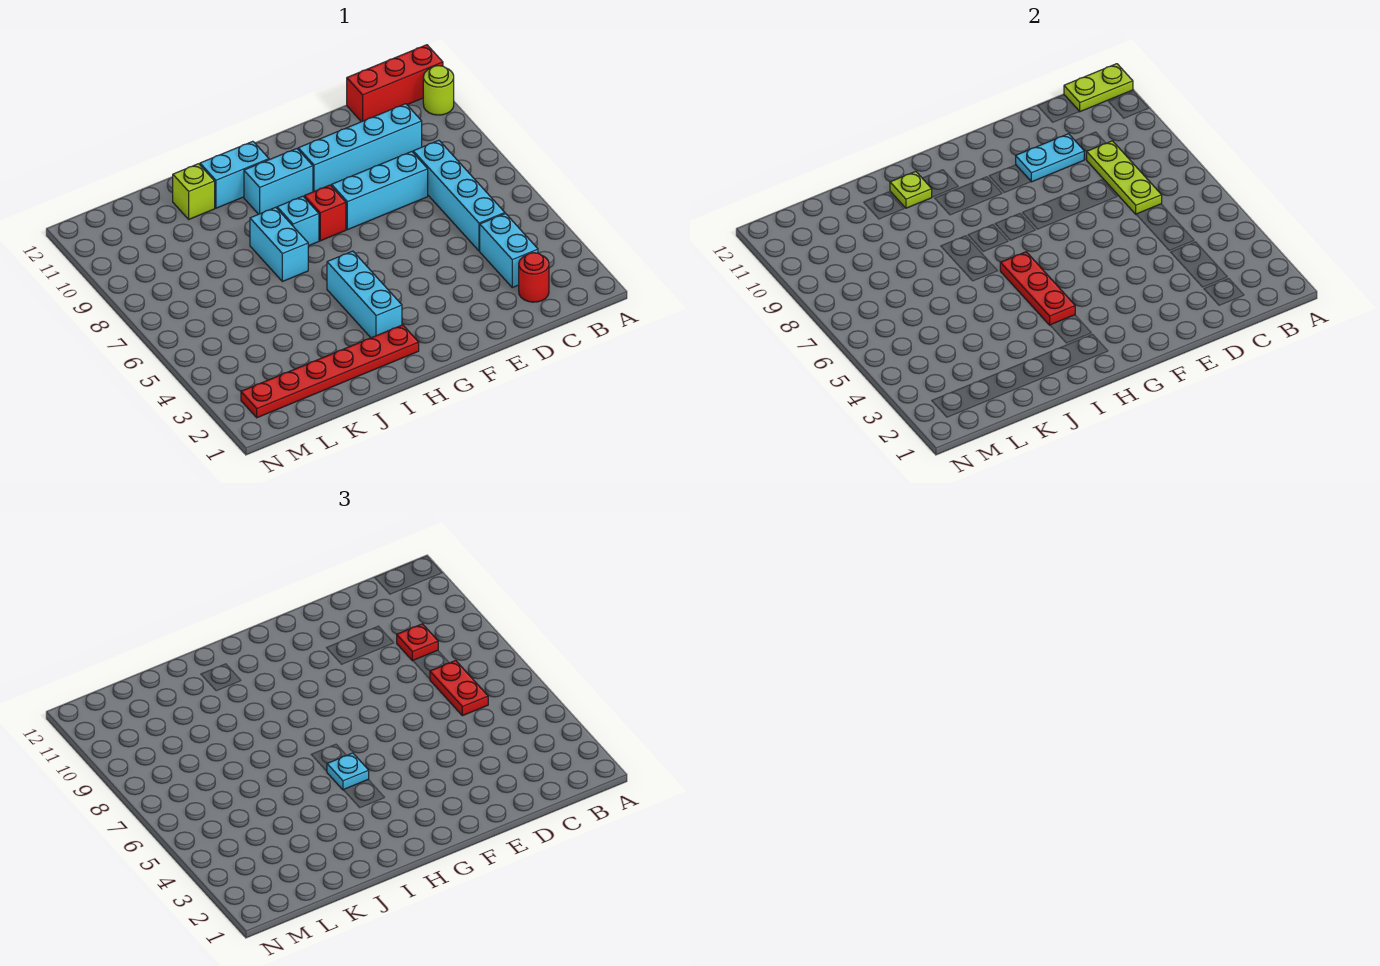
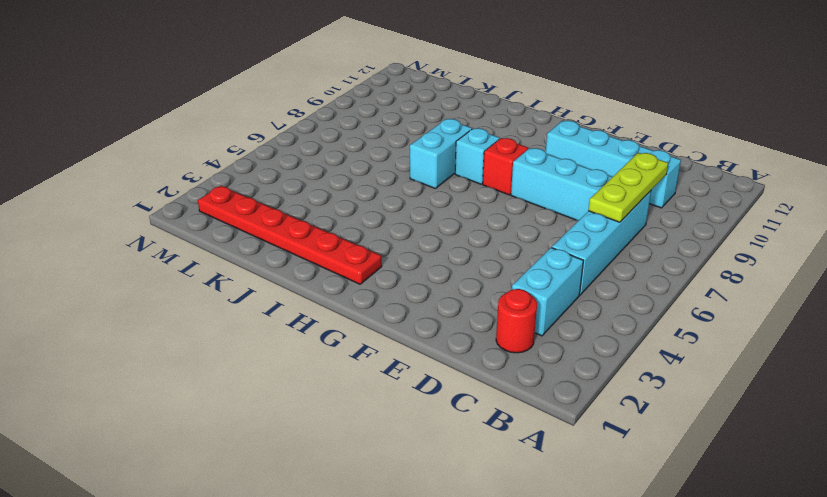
none -> lime round brick A11 level 1
none -> red brick A12:C12 level 1
none -> cyan brick G10:H10 level 1

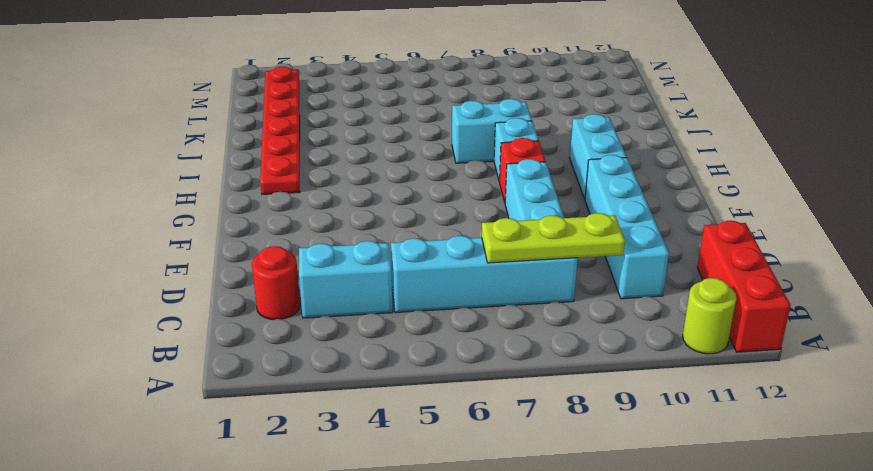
none -> cyan brick H3:H5 level 1
none -> cyan brick H11:I11 level 1
none -> lime brick J11 level 1

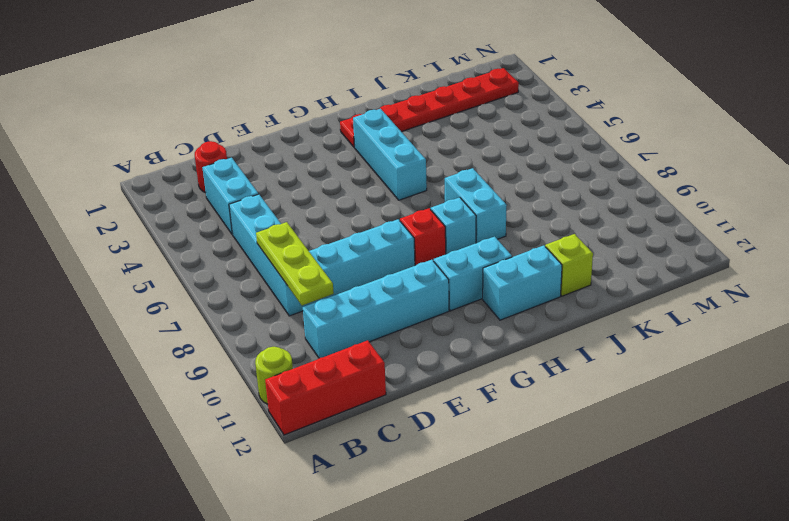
none -> lime plate A12:B12 level 2
none -> cyan plate D10:E10 level 2
none -> red plate H4:H6 level 2

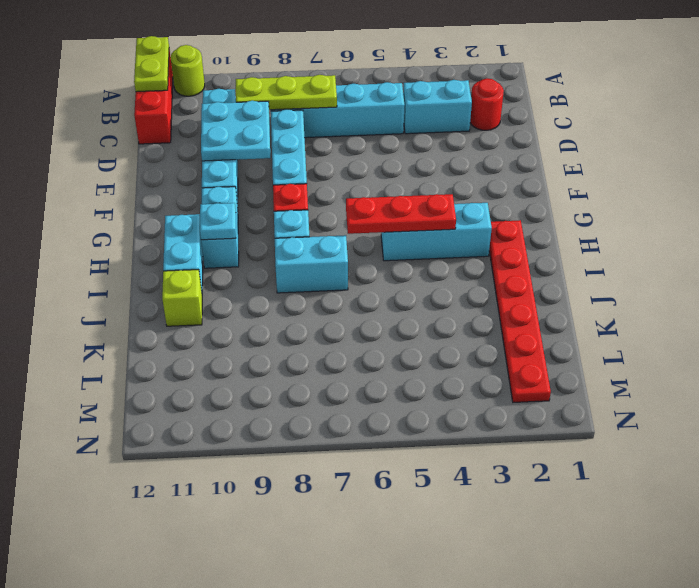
cyan plate D9:E10 level 2 -> cyan plate D10:E10 level 2
cyan plate H10 level 2 -> cyan plate H5 level 3
none -> lime plate I11 level 2
none -> red plate C6:C7 level 3
none -> red plate C9 level 3

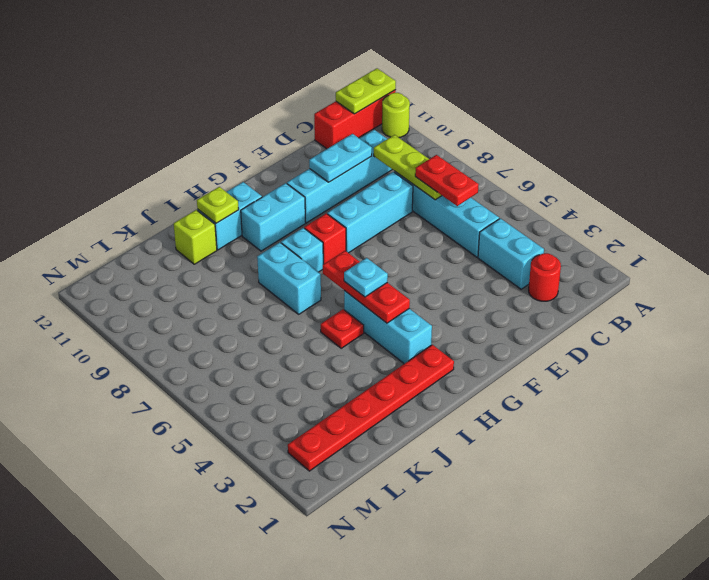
red plate I5 level 1 -> red plate C9 level 3

